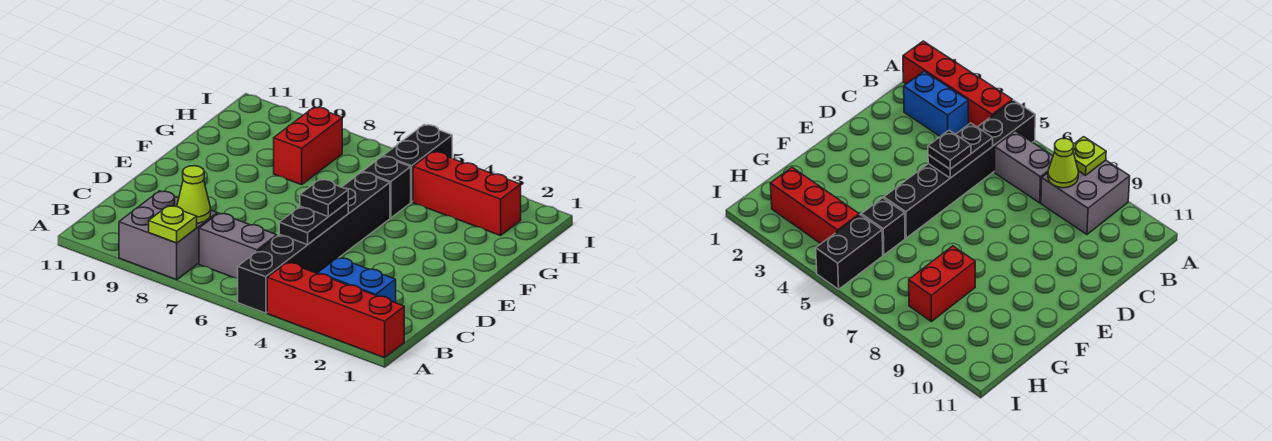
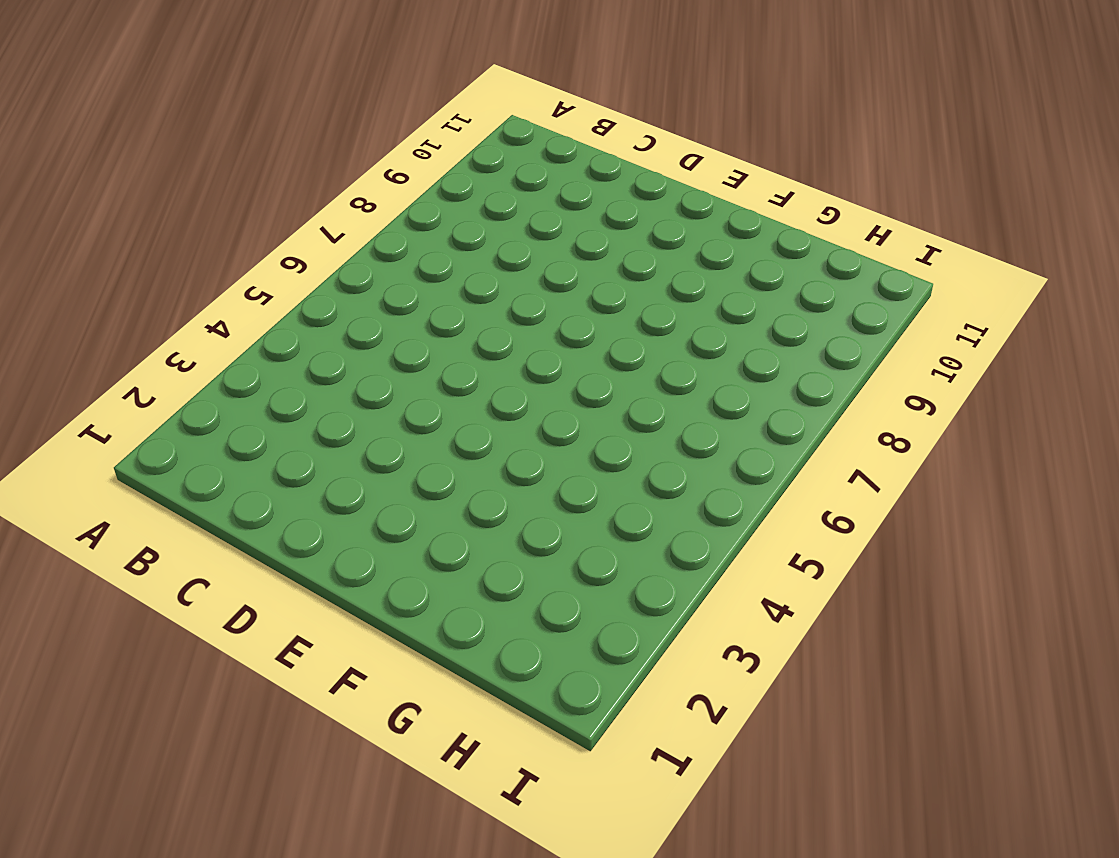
none -> red brick A1:A4 level 1
none -> black brick A5:F5 level 1
none -> grey brick A8:B9 level 1

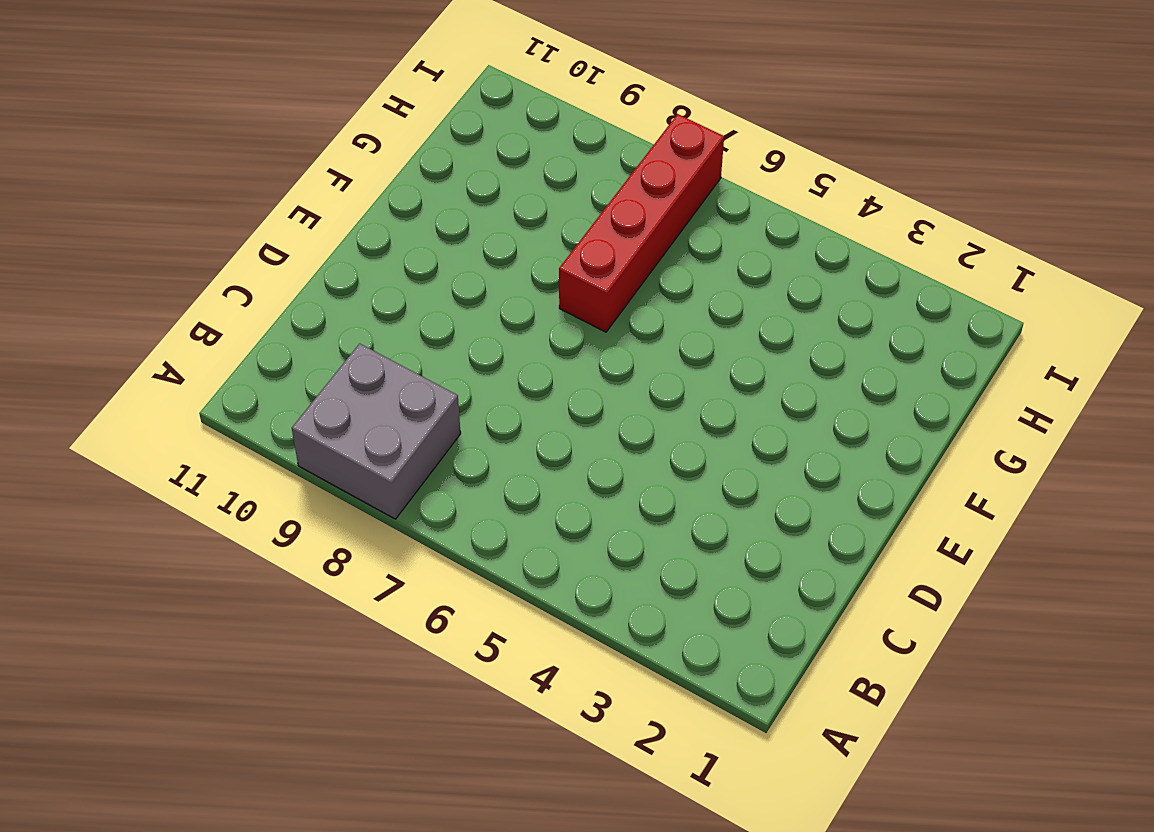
red brick F7:I7 level 1 -> red brick A1:A4 level 1
none -> black brick A5:F5 level 1
none -> blue brick B2:B3 level 1
none -> grey brick B6:B7 level 1

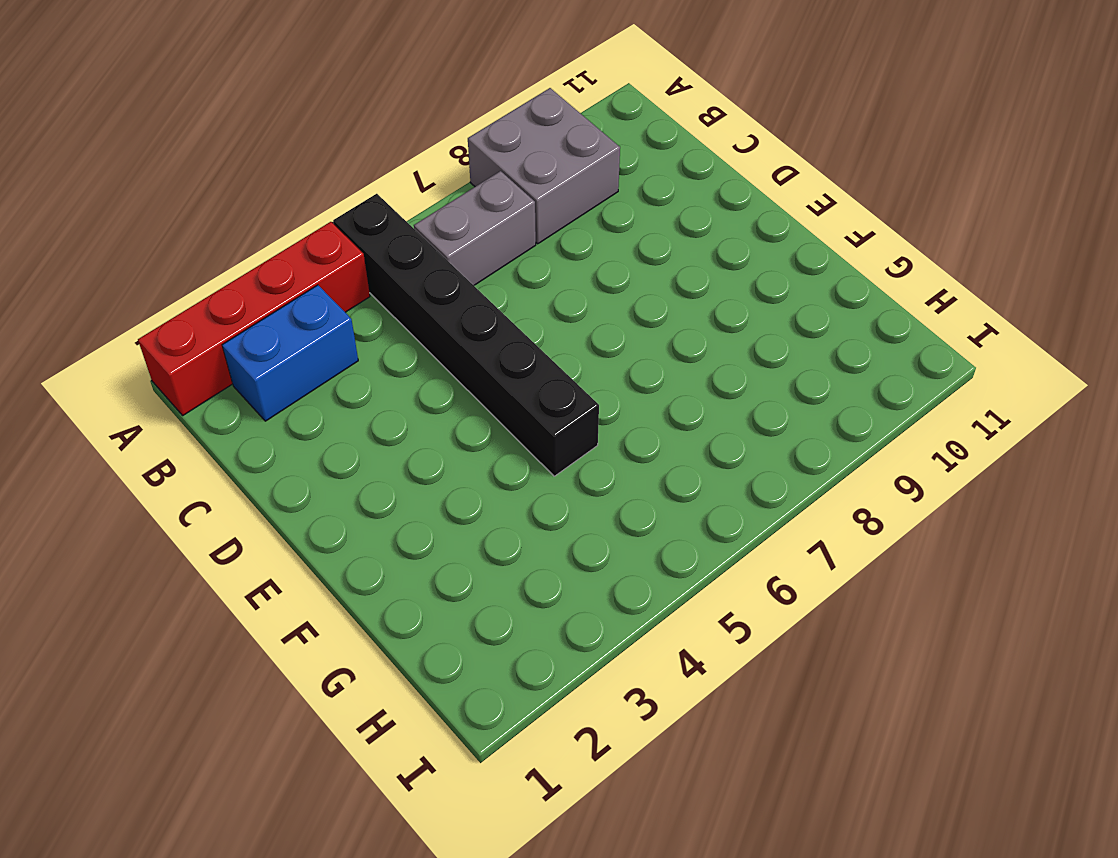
none -> black brick G5 level 1
none -> red brick G8:H8 level 1
none -> red brick H2:H4 level 1

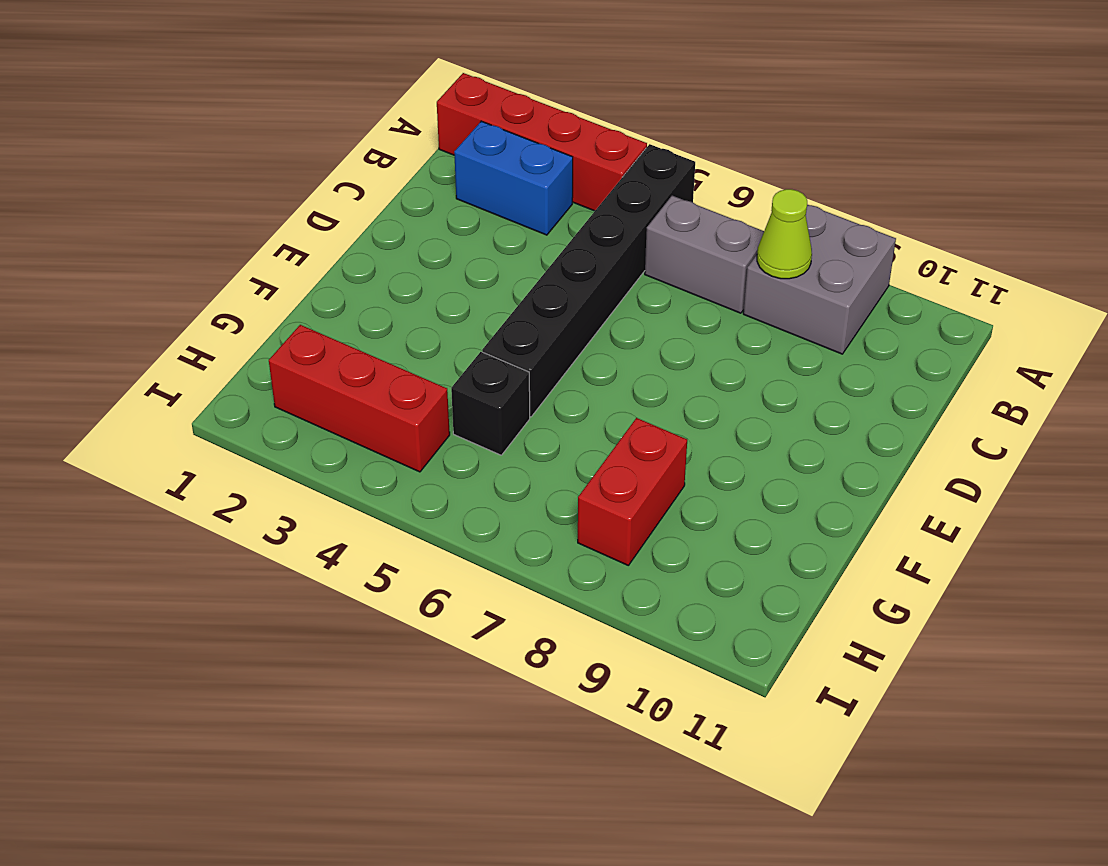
none -> black brick H5:I5 level 1
none -> lime plate A8 level 2
none -> black plate C5:D5 level 2

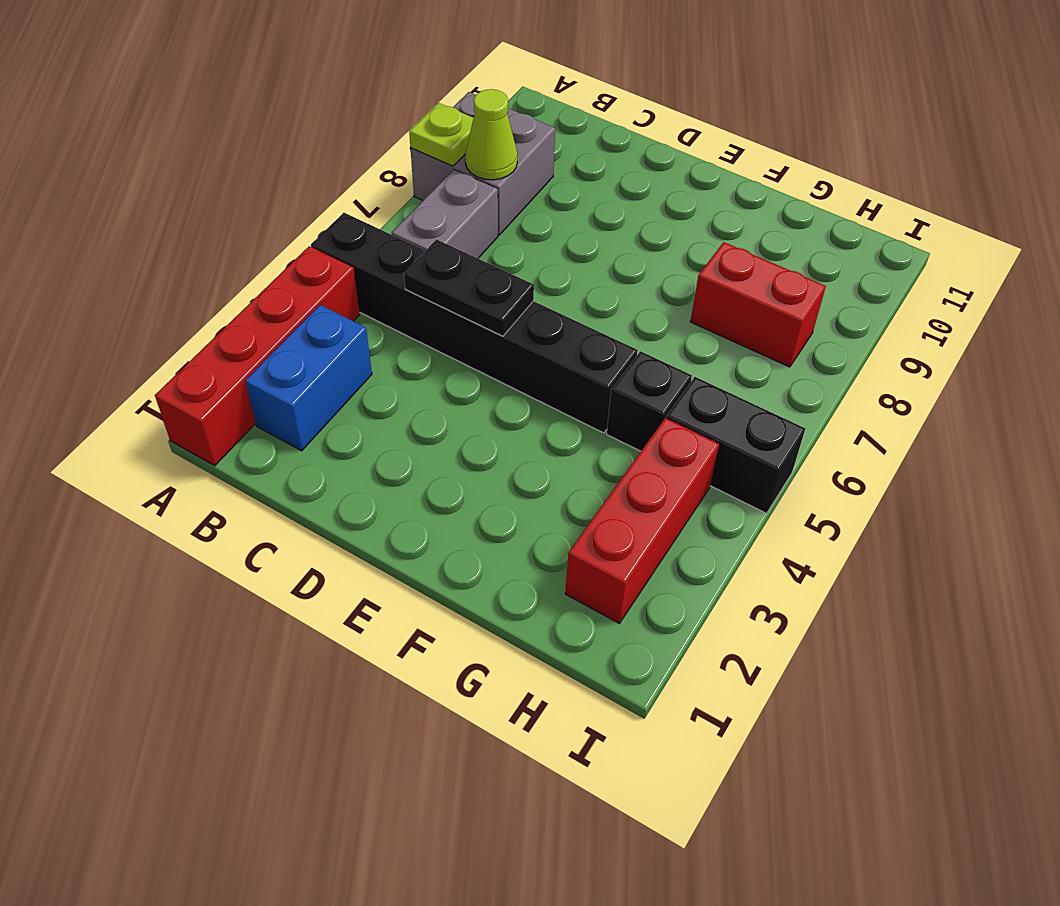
none -> black plate D5 level 3

